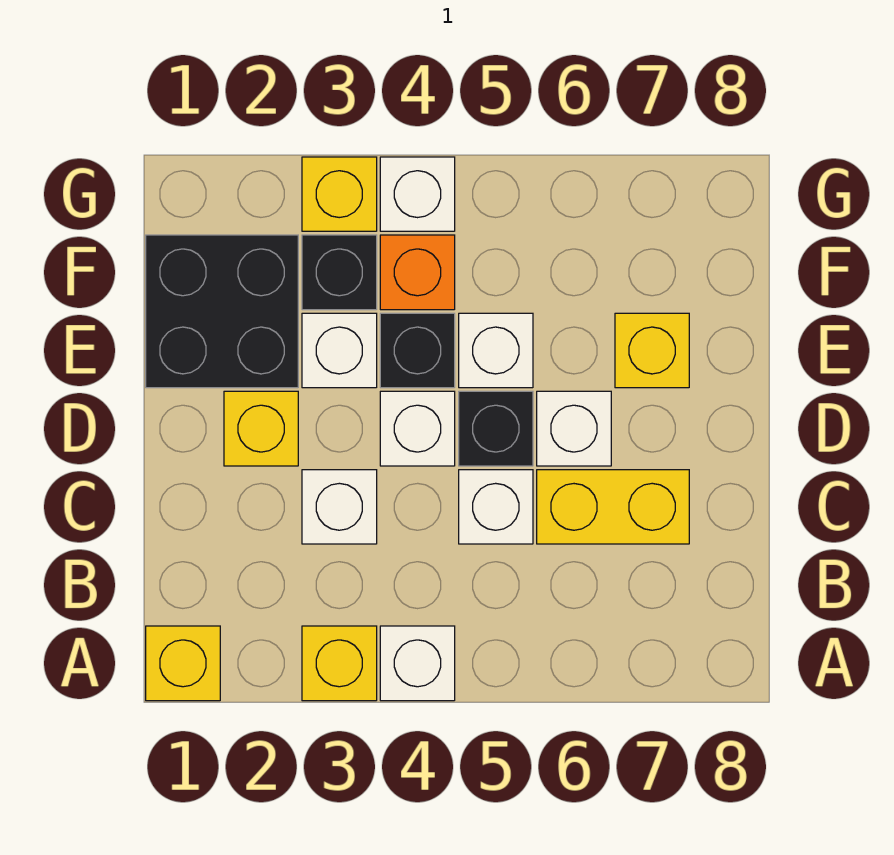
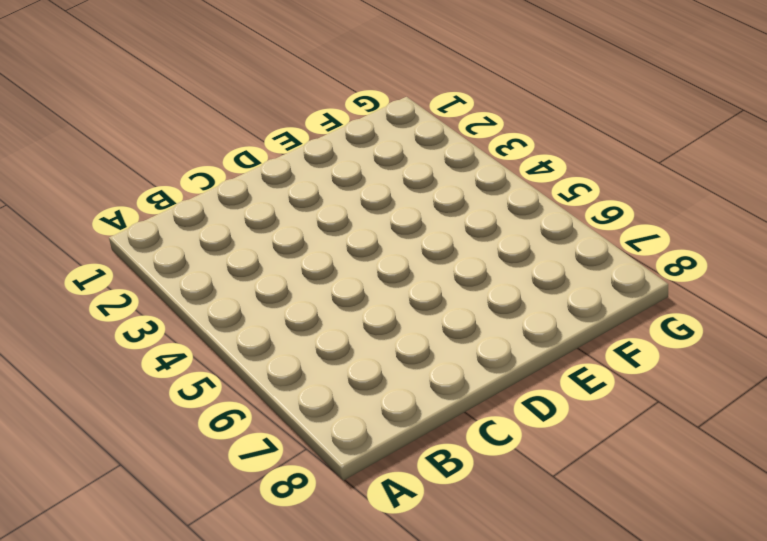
none -> yellow brick A1 level 1
none -> yellow brick A3 level 1
none -> white brick A4 level 1

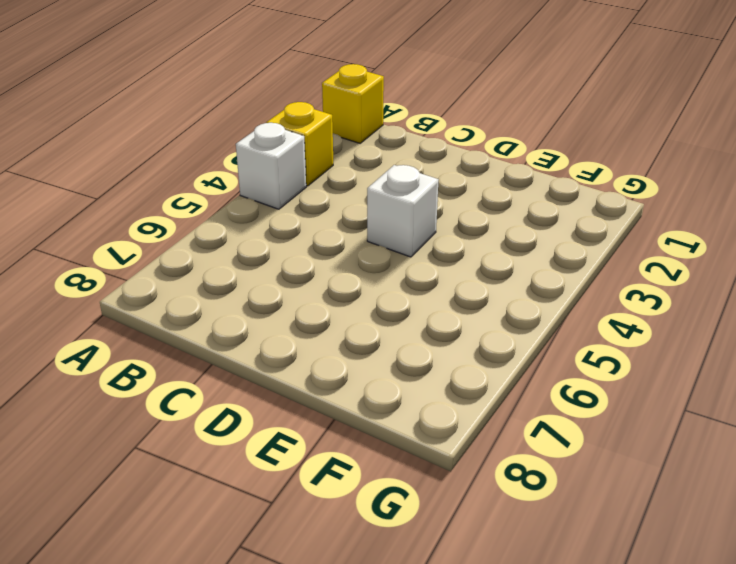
none -> white brick C3 level 1
none -> white brick C5 level 1
none -> yellow brick C6:C7 level 1

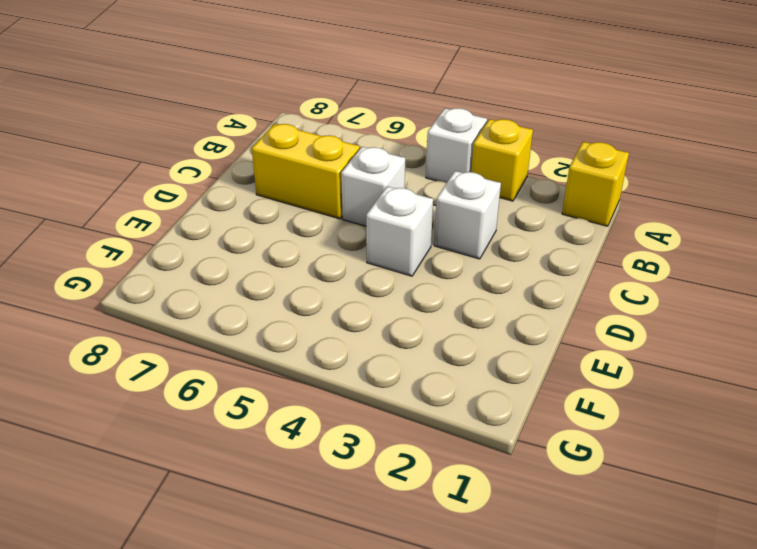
none -> yellow brick D2 level 1
none -> black brick D5 level 1
none -> white brick D6 level 1

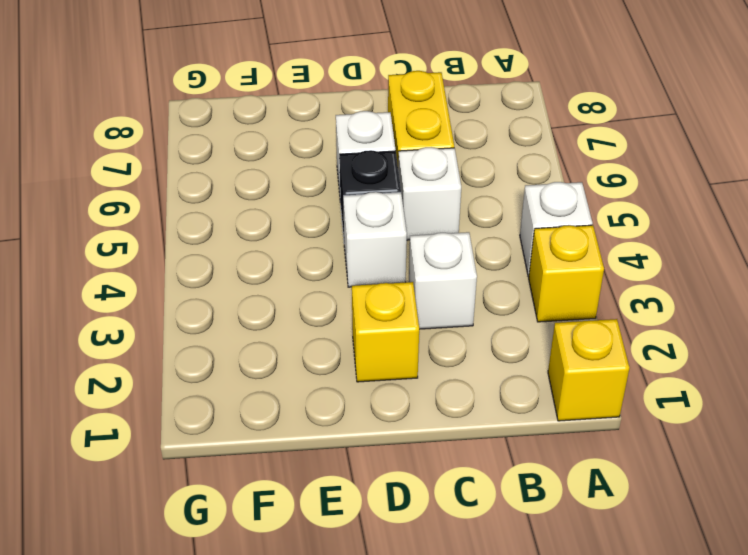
none -> black brick E1:F2 level 1
none -> white brick E3 level 1
none -> black brick E4 level 1

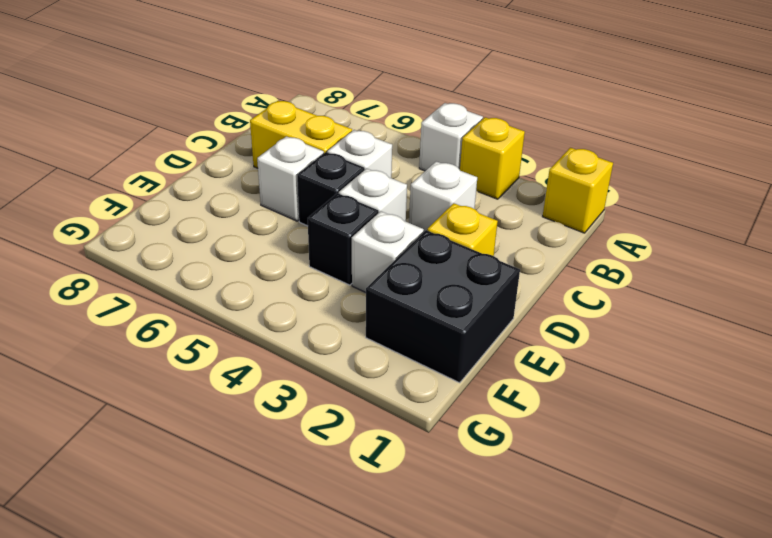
none -> white brick E5 level 1
none -> yellow brick E7 level 1
none -> black brick F3 level 1

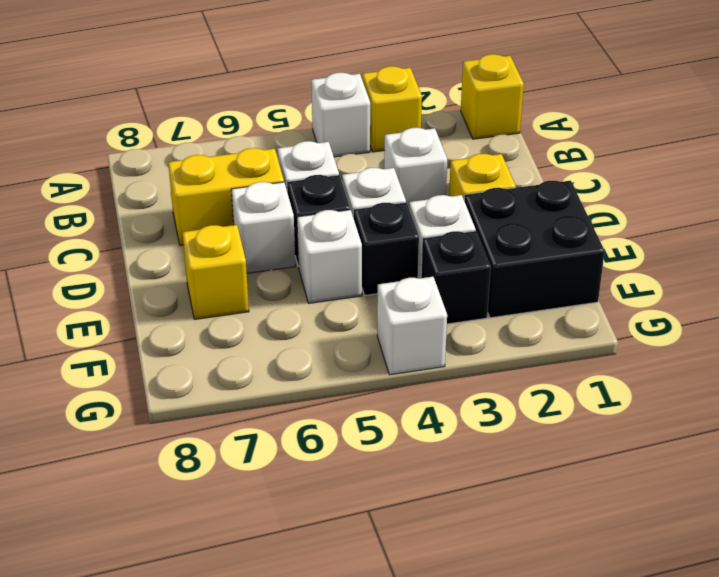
none -> orange brick F4 level 1
none -> yellow brick G3 level 1

